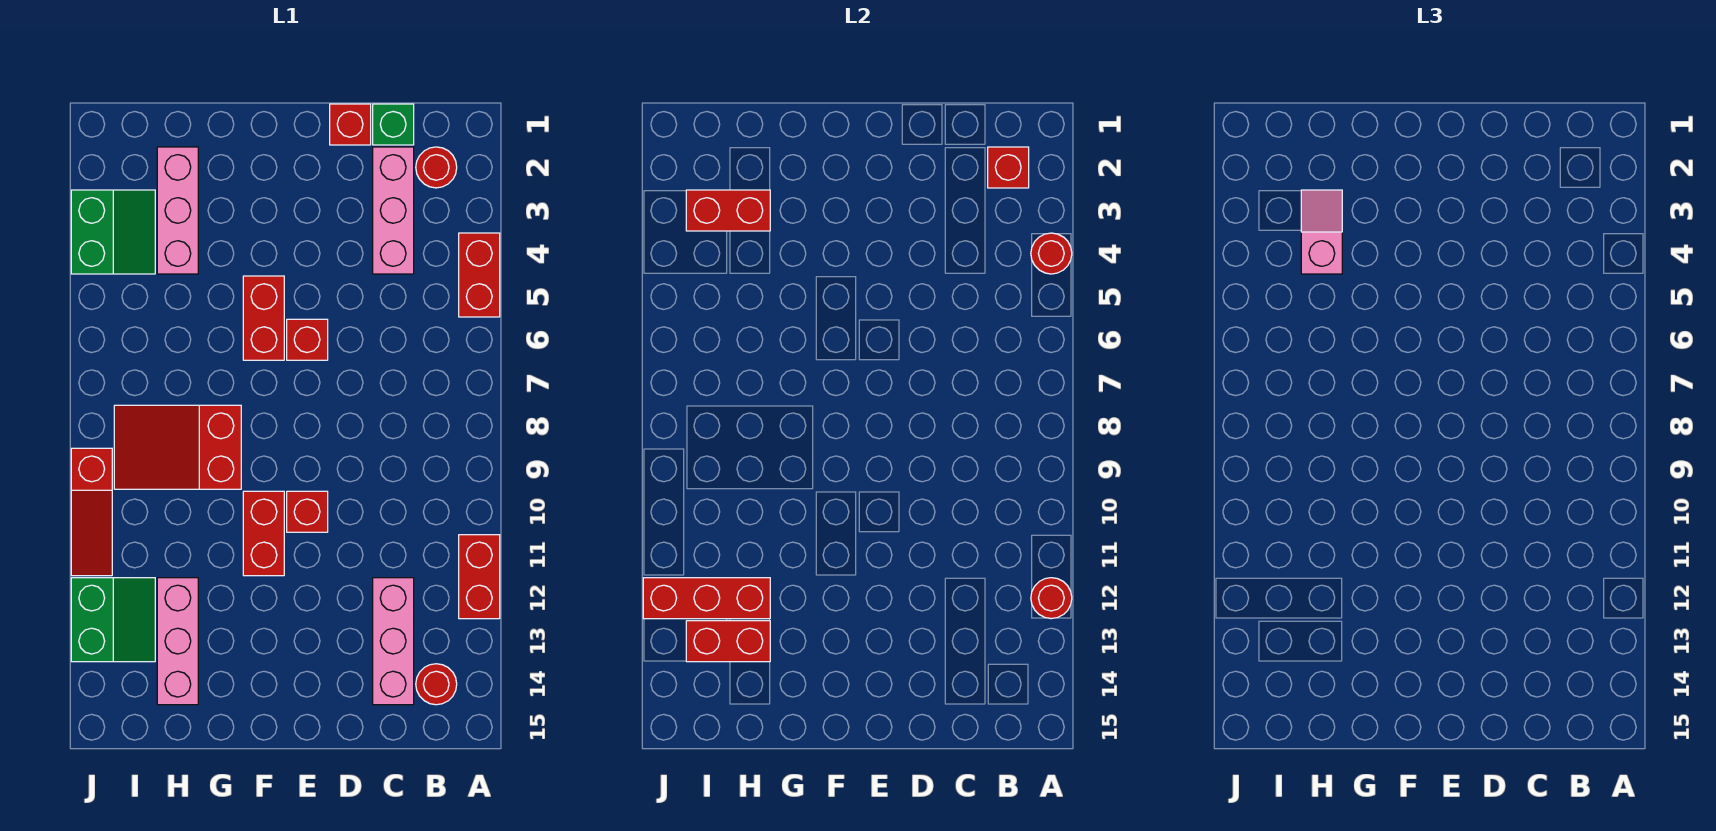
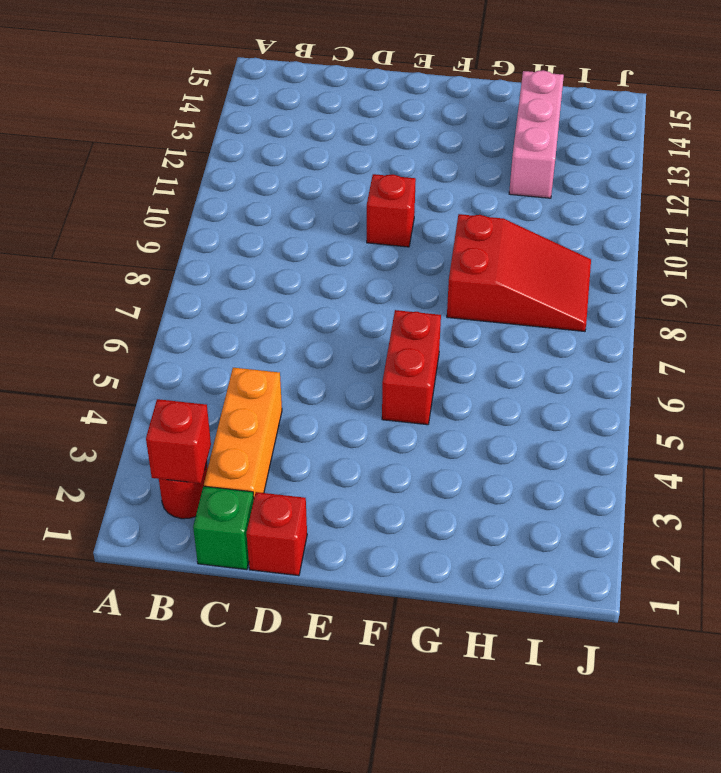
orange brick C2:C4 level 1 -> pink brick C2:C4 level 1
none -> red brick A4:A5 level 1
none -> red brick A11:A12 level 1
none -> red round brick B14 level 1

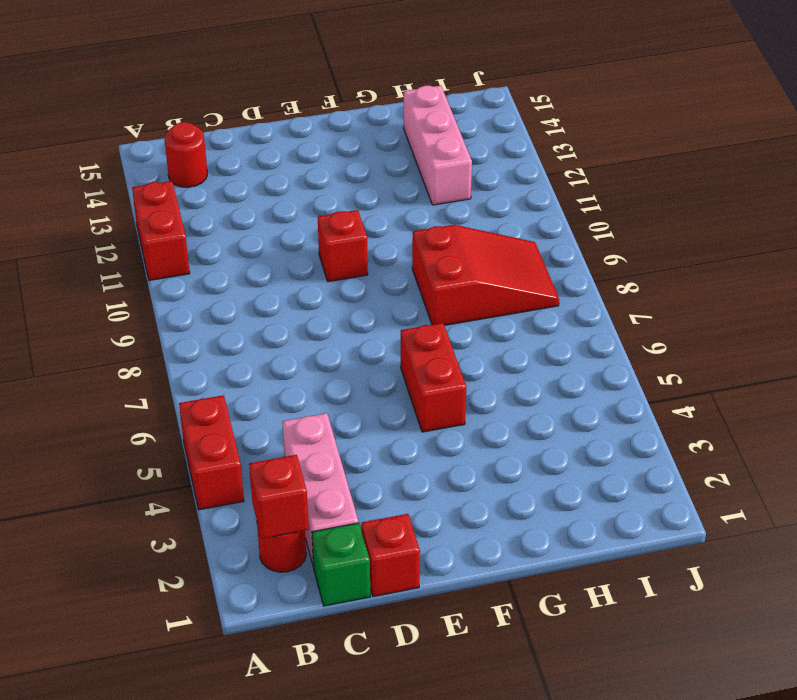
none -> pink brick C12:C14 level 1
none -> red brick E6 level 1
none -> red brick F10:F11 level 1

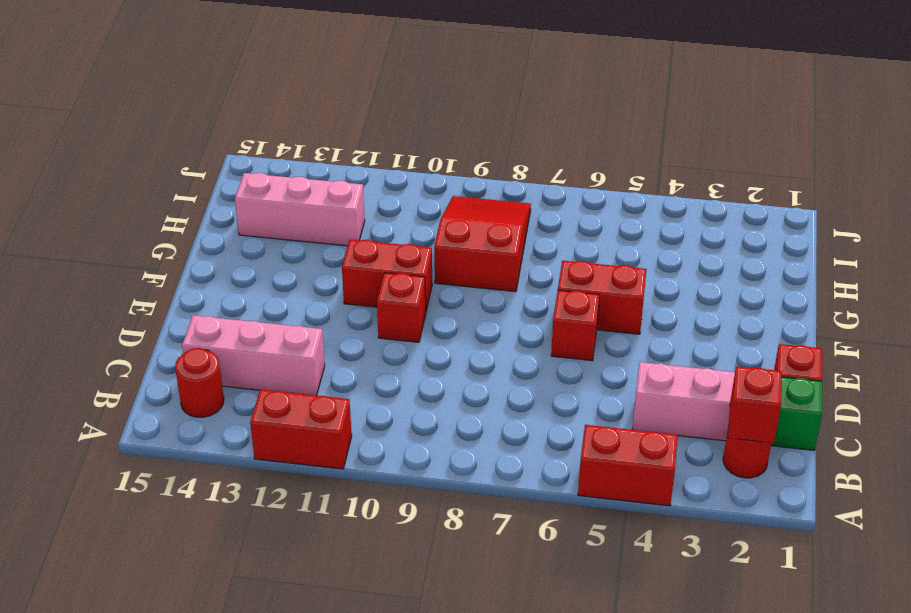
none -> pink brick H2:H4 level 1
none -> green slope I3:J4 level 1 top J
none -> green slope I12:J13 level 1 top J

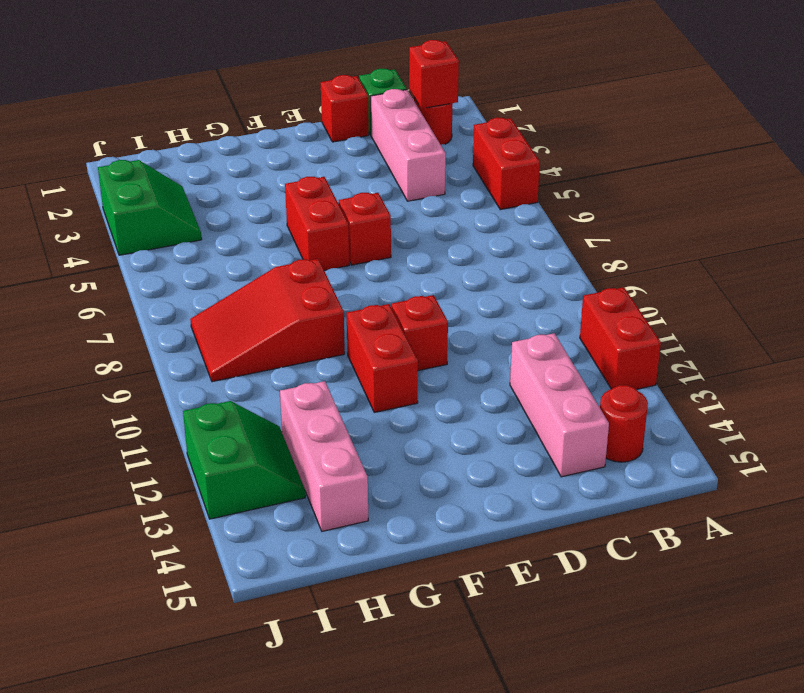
none -> pink brick H2:H4 level 1
none -> red slope J9:J11 level 1 top 9
none -> red round brick A4 level 2

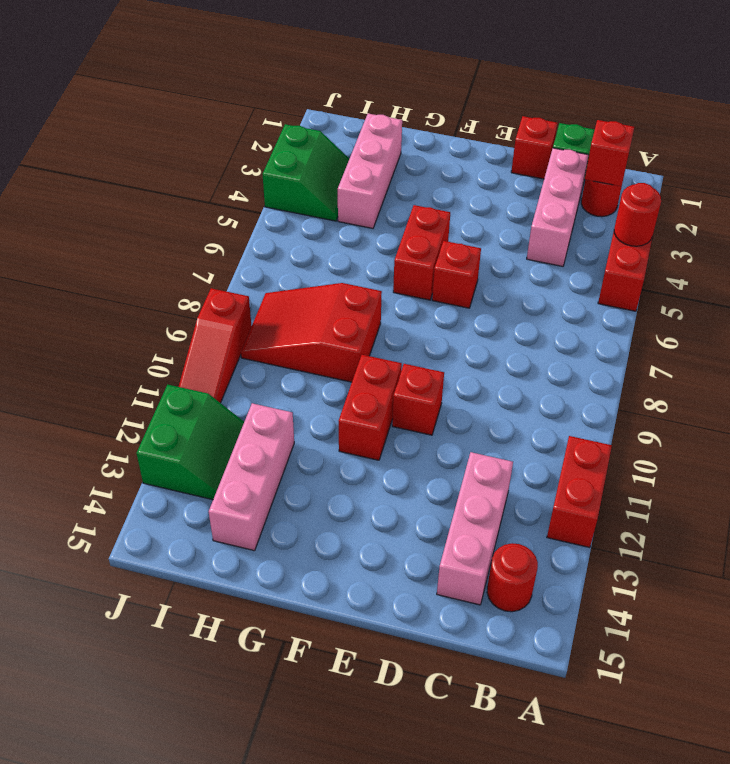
none -> red round brick A12 level 2
none -> red brick H3:I3 level 2
none -> red brick H12:J12 level 2

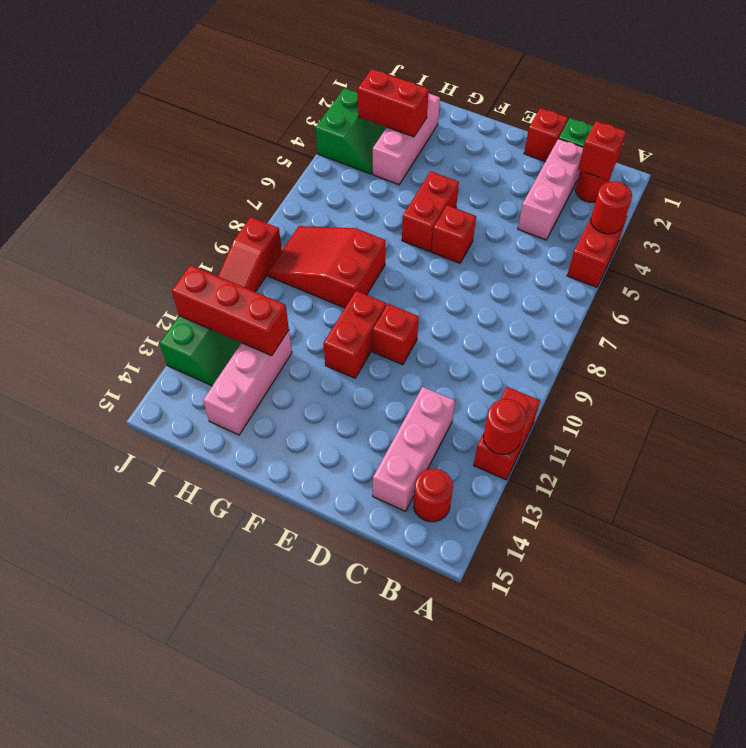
none -> red brick H13:I13 level 2
none -> pink slope H3:H4 level 3 top 4

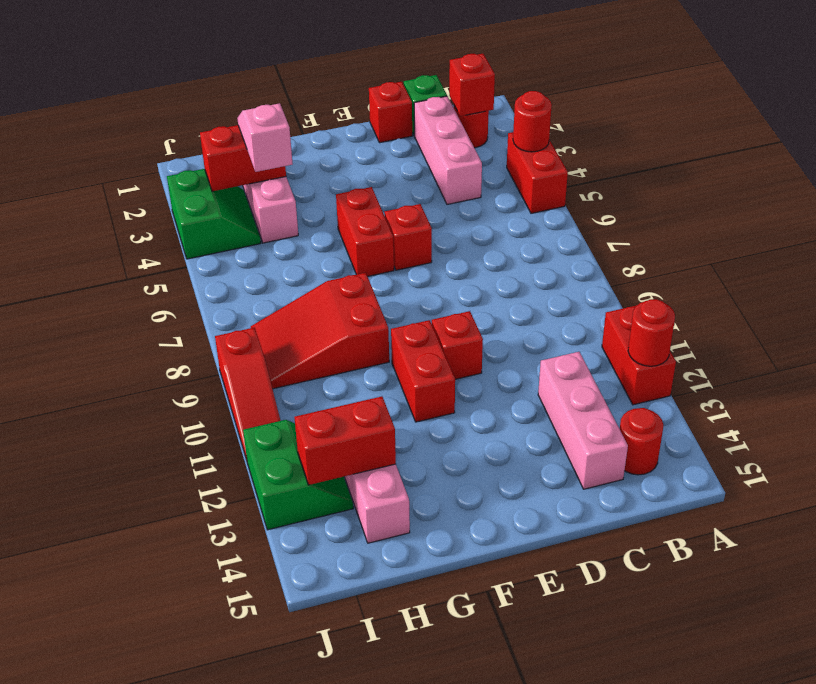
none -> red brick H12:J12 level 2

